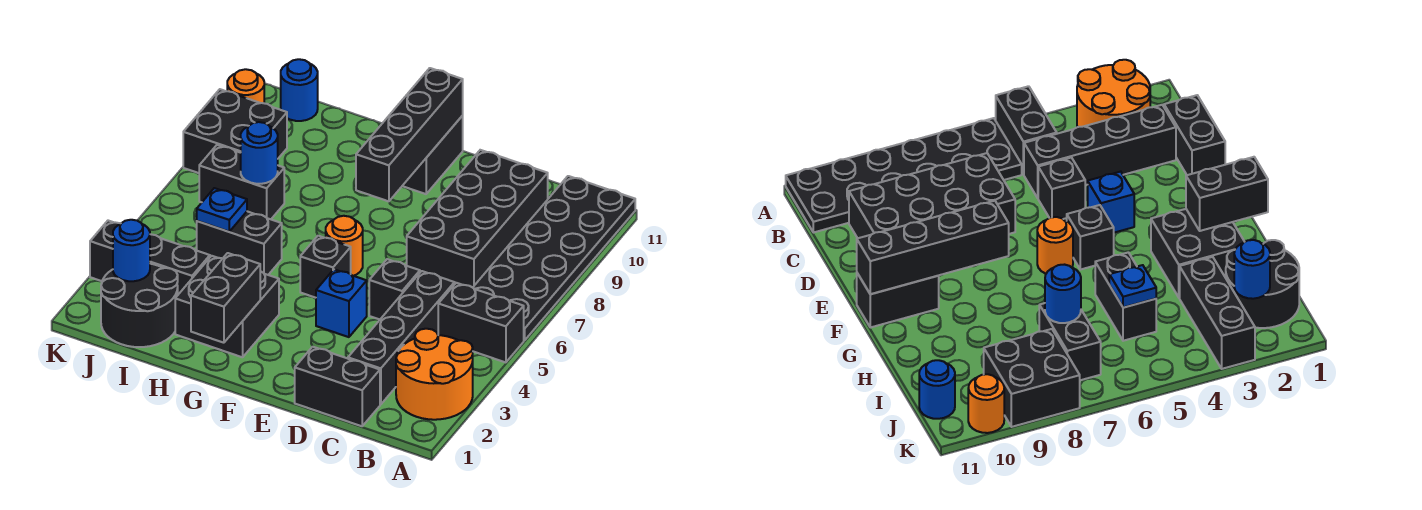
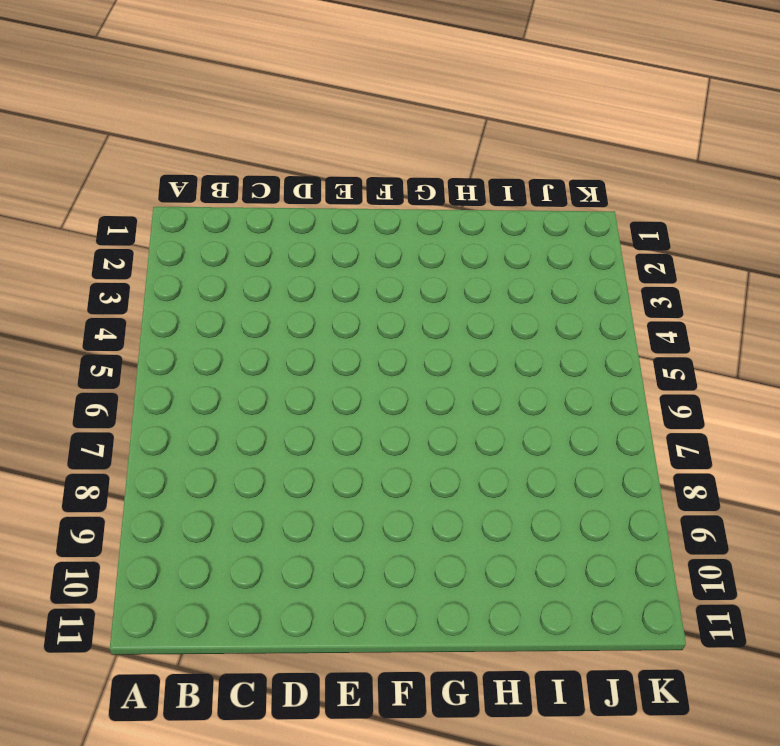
none -> orange round brick A2:B3 level 1
none -> black brick A5:B5 level 1
none -> black plate A6:B11 level 1

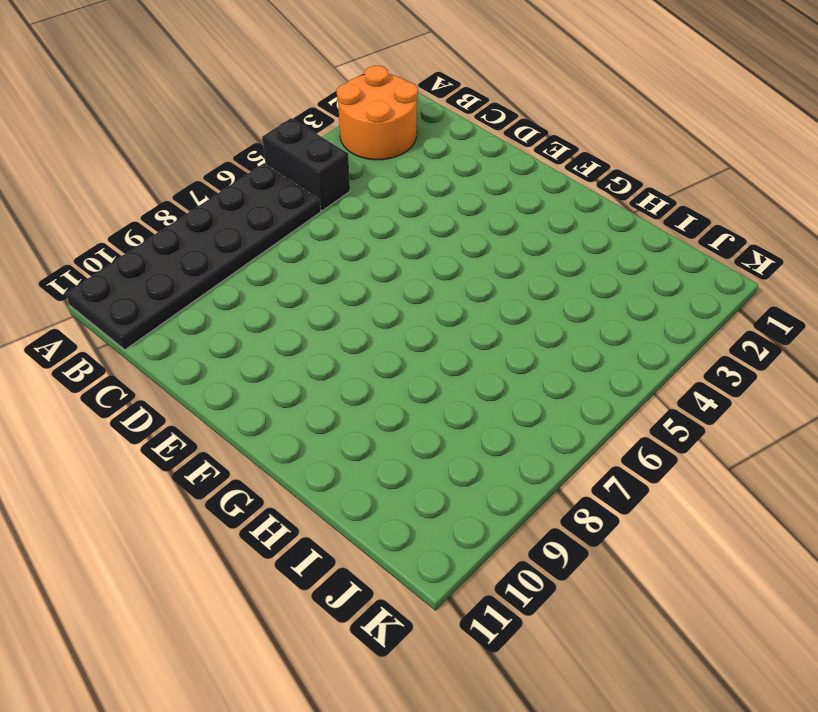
none -> black brick C1:D1 level 1
none -> black brick C2:C5 level 1
none -> black brick C7:D10 level 1

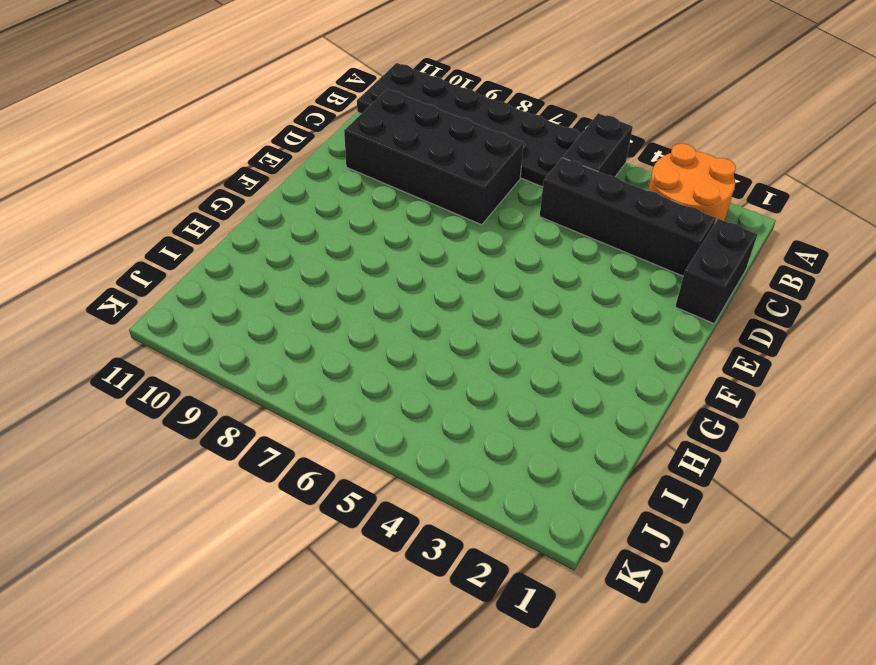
none -> black brick D5 level 1
none -> blue brick E4 level 1
none -> black brick F5 level 1

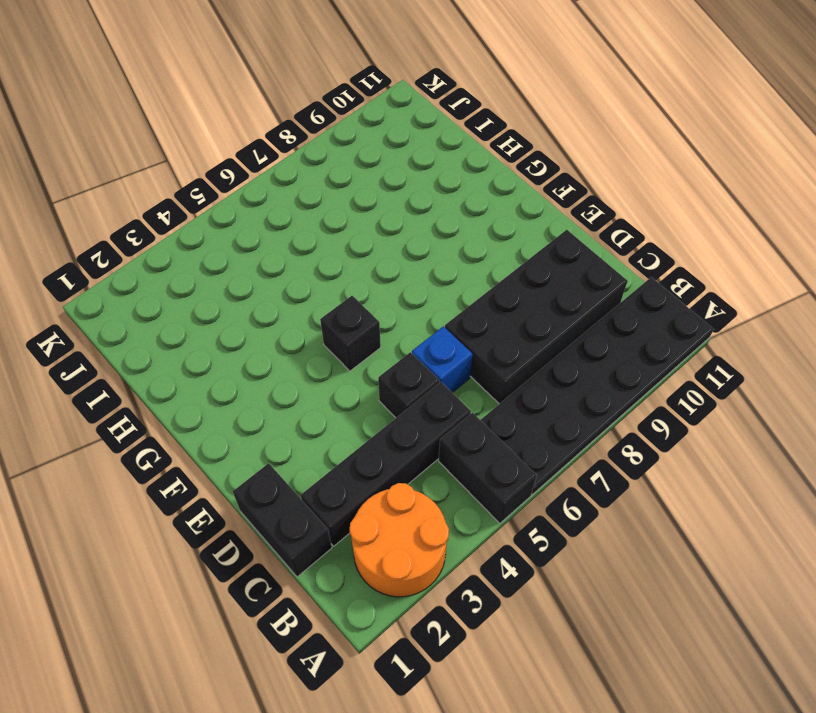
blue brick D6 level 1 -> blue brick E4 level 1
none -> orange round brick F6 level 1
none -> black brick F10:F11 level 1
none -> black brick G2:H3 level 1

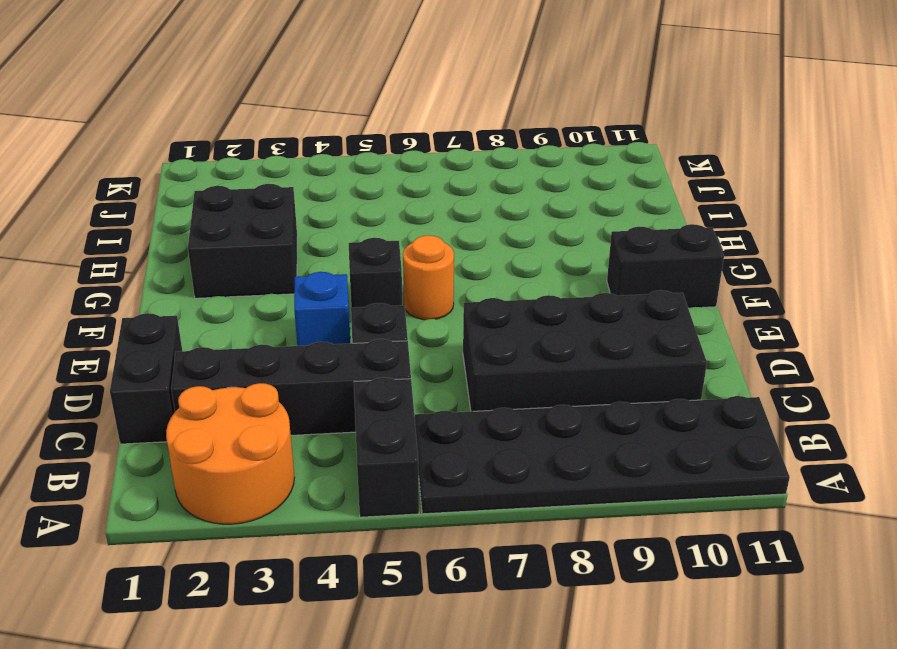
none -> black brick H5:I5 level 1
none -> black round brick I1:J2 level 1
none -> black brick I3:K3 level 1

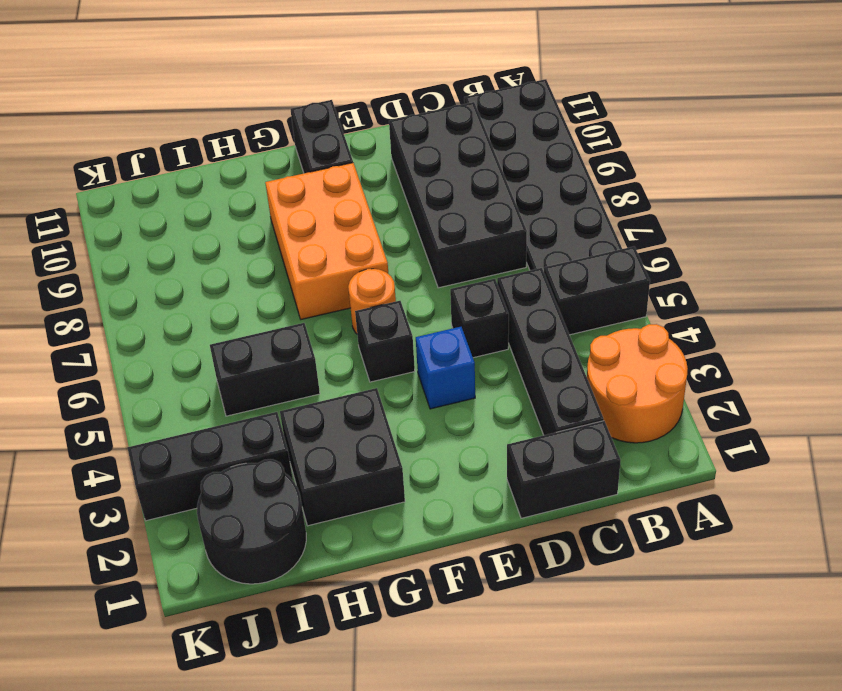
orange brick F7:G9 level 1 -> none
none -> black brick I7:J7 level 1
none -> black brick J8:K9 level 1
none -> blue round brick J11 level 1

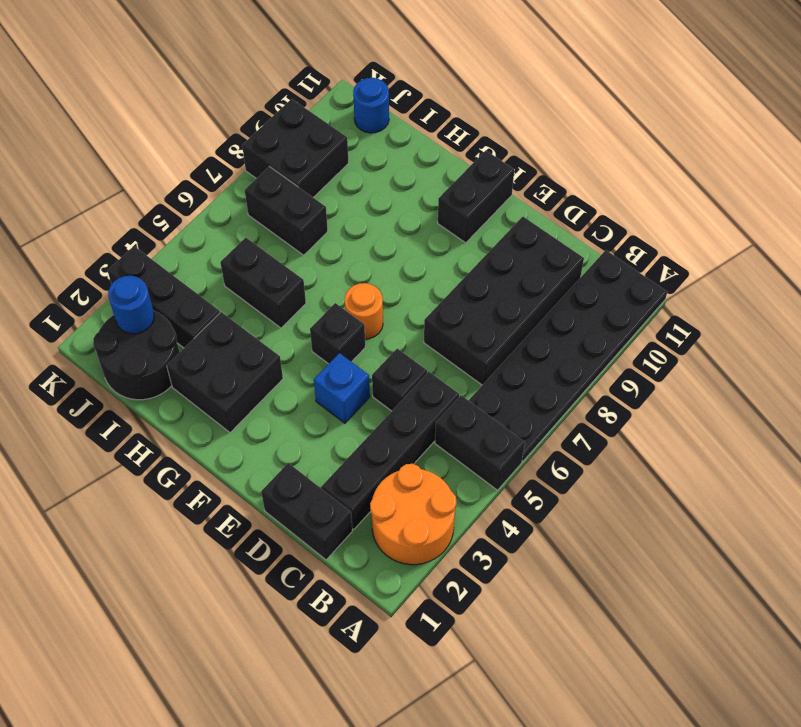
none -> orange round brick K10 level 1
none -> black brick F8:F11 level 2
none -> black brick G1:G2 level 2

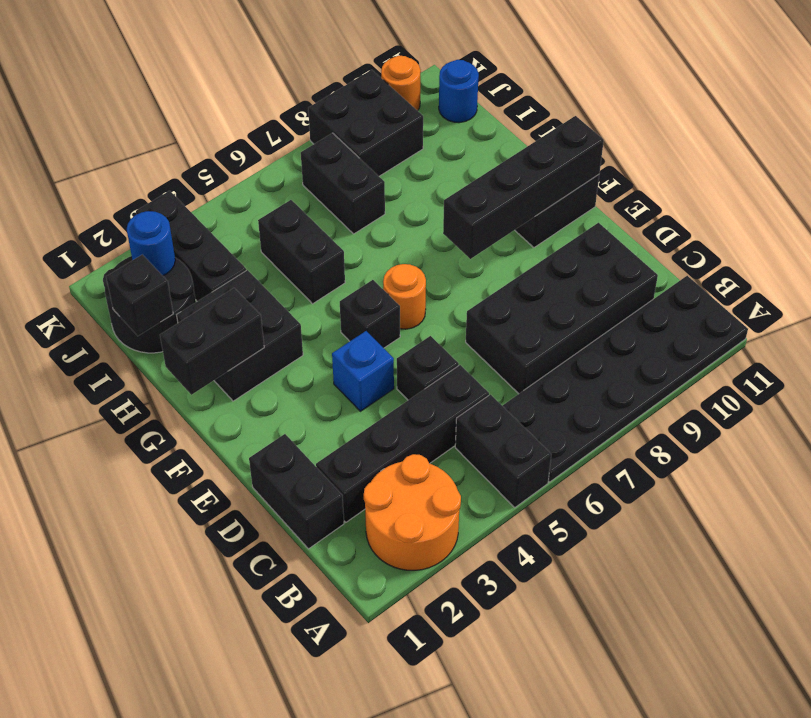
black brick I1 level 2 -> none
none -> blue plate I5 level 2
none -> blue round brick I7 level 2

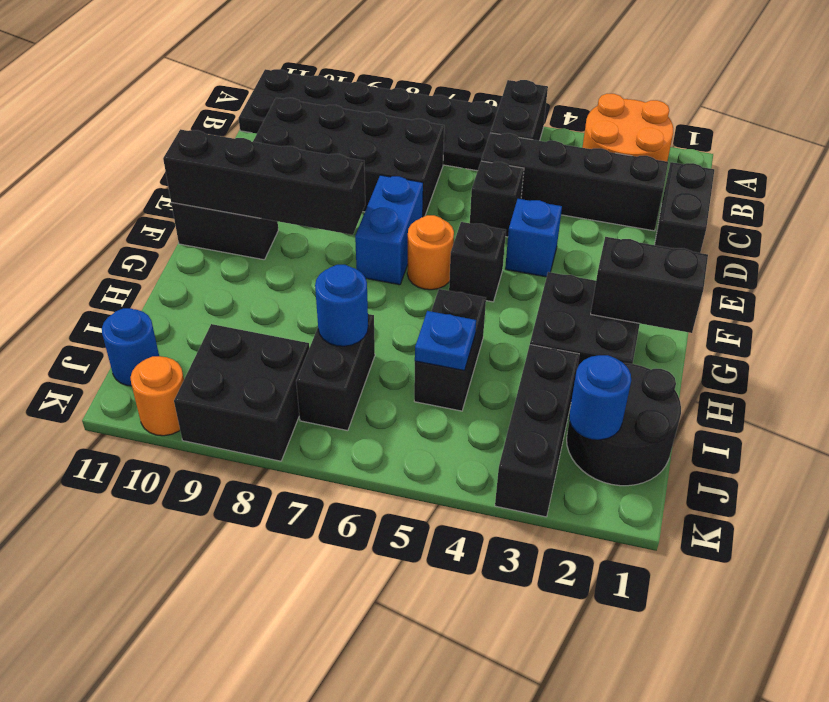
blue brick E7:F7 level 1 -> none

